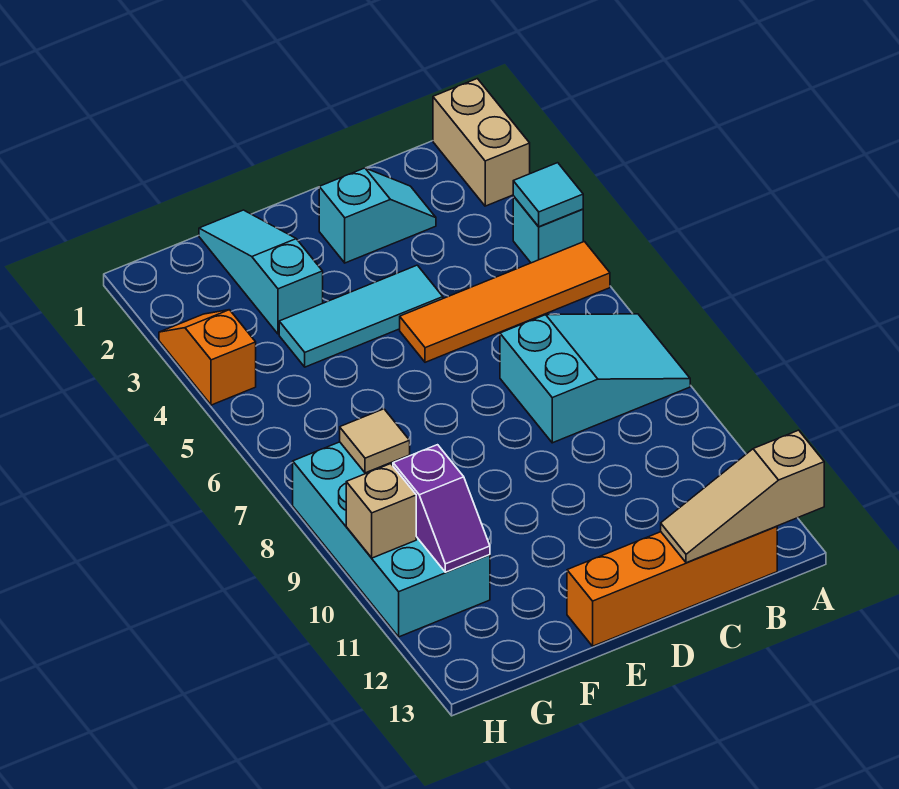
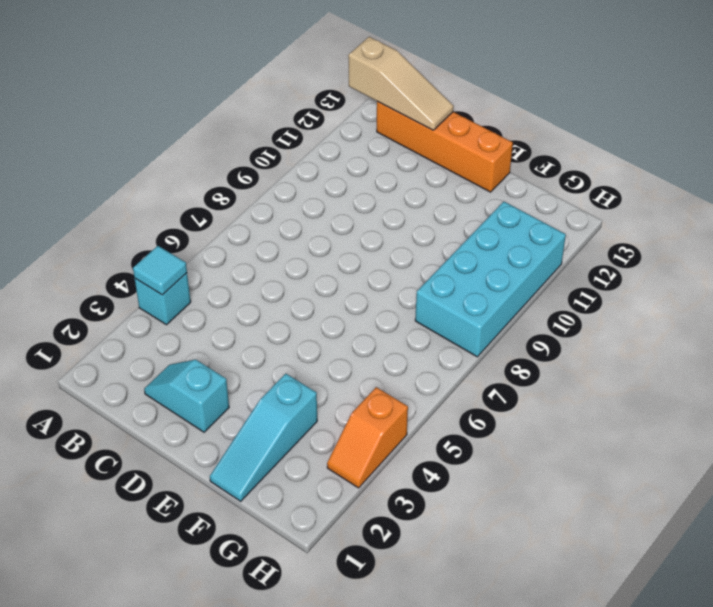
none -> tan brick A1:A2 level 1
none -> orange tile A5:D5 level 1
none -> cyan slope A7:C8 level 1 top C

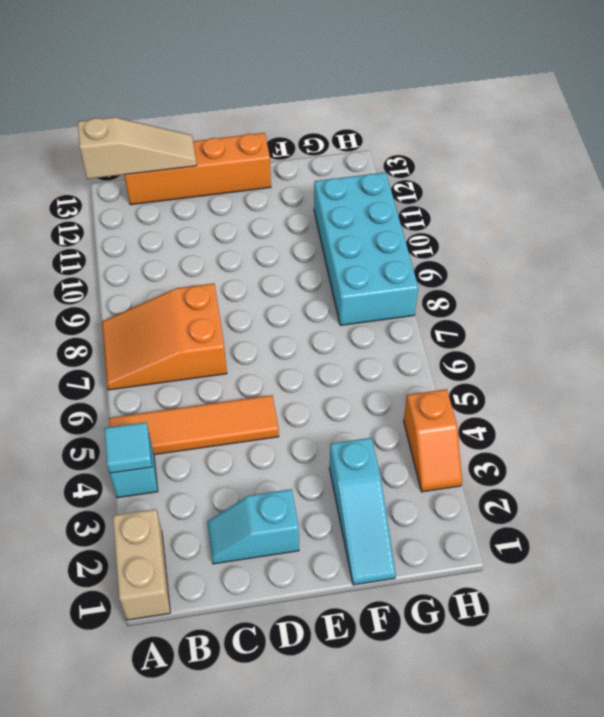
orange slope A7:C8 level 1 top C -> cyan slope A7:C8 level 1 top C
none -> cyan tile D4:F4 level 1
none -> tan tile G8 level 2
none -> purple slope G10:G11 level 2 top 10

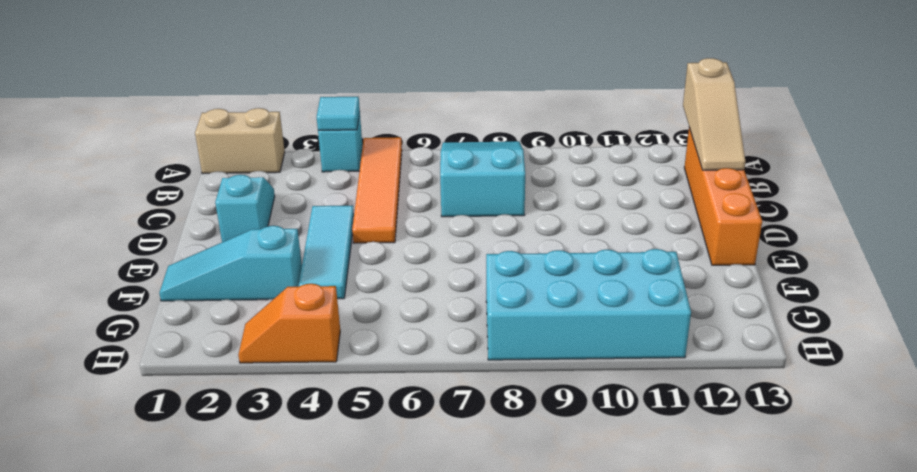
none -> tan tile G8 level 2
none -> purple slope G10:G11 level 2 top 10
none -> tan brick H10 level 2

